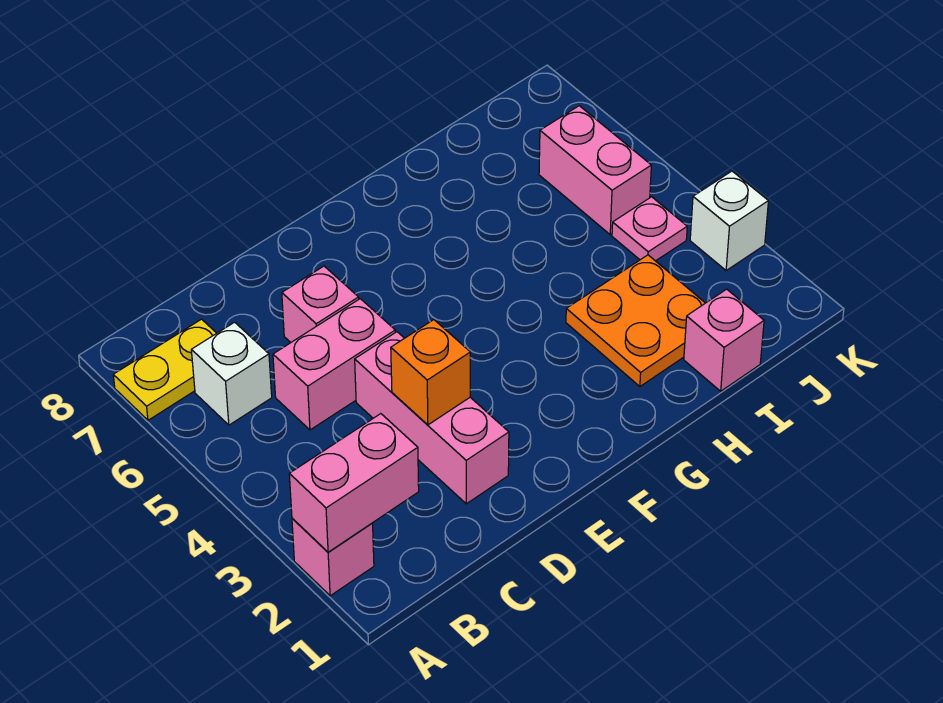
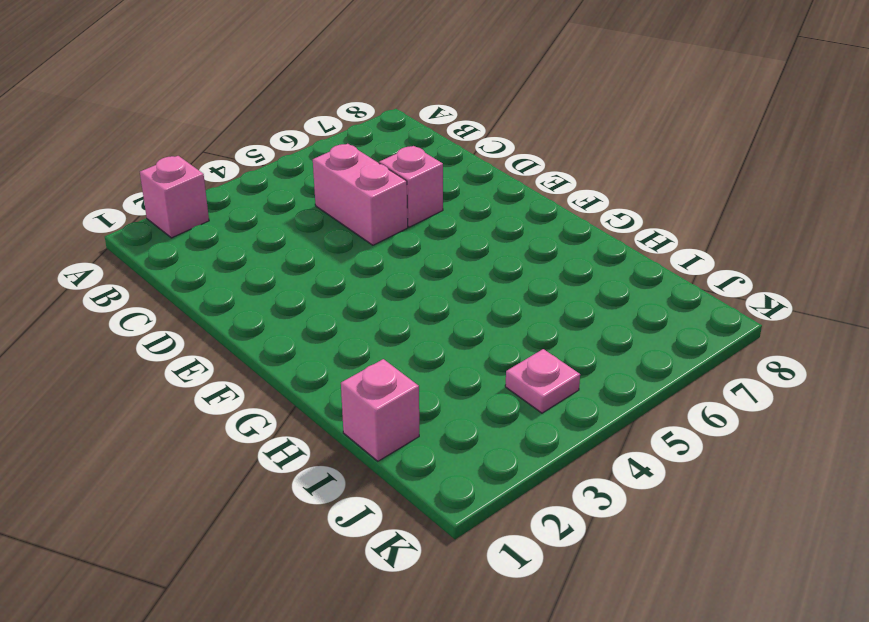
none -> yellow plate A7:B7 level 1
none -> white brick B6 level 1
none -> pink brick D2:D4 level 1

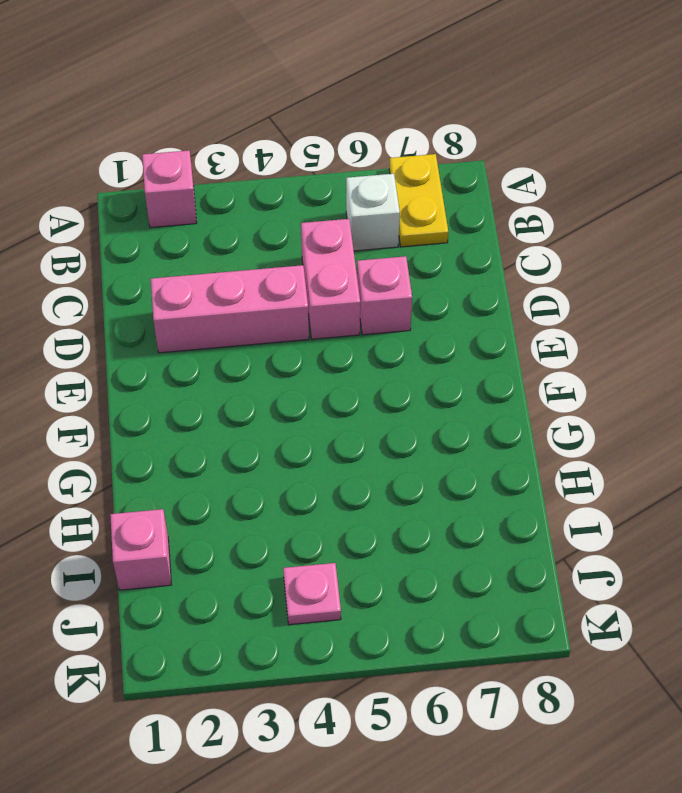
none -> orange plate H2:I3 level 1
none -> pink brick J5:J6 level 1
none -> white brick K3 level 1

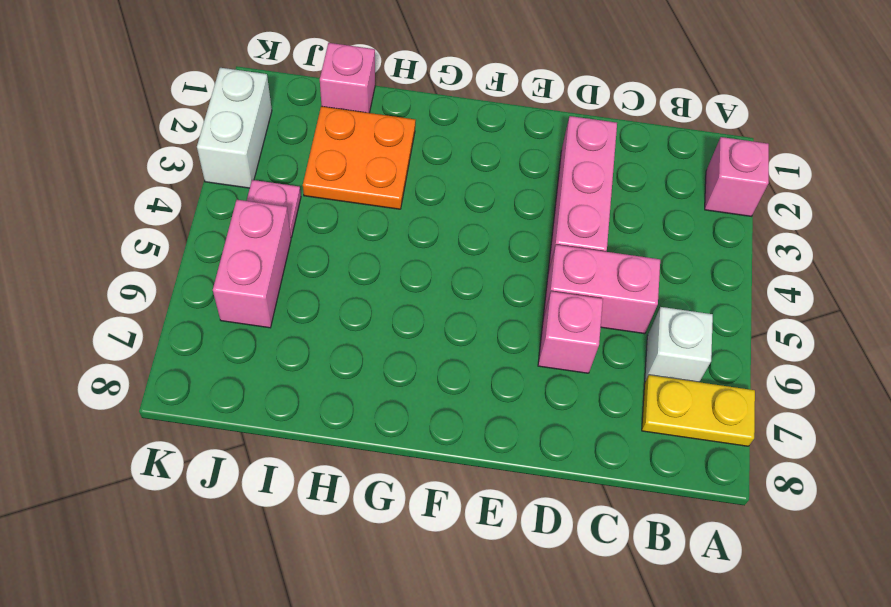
white brick K2:K3 level 1 -> white brick K3 level 1
none -> pink brick A2:B2 level 2
none -> orange brick D3 level 2

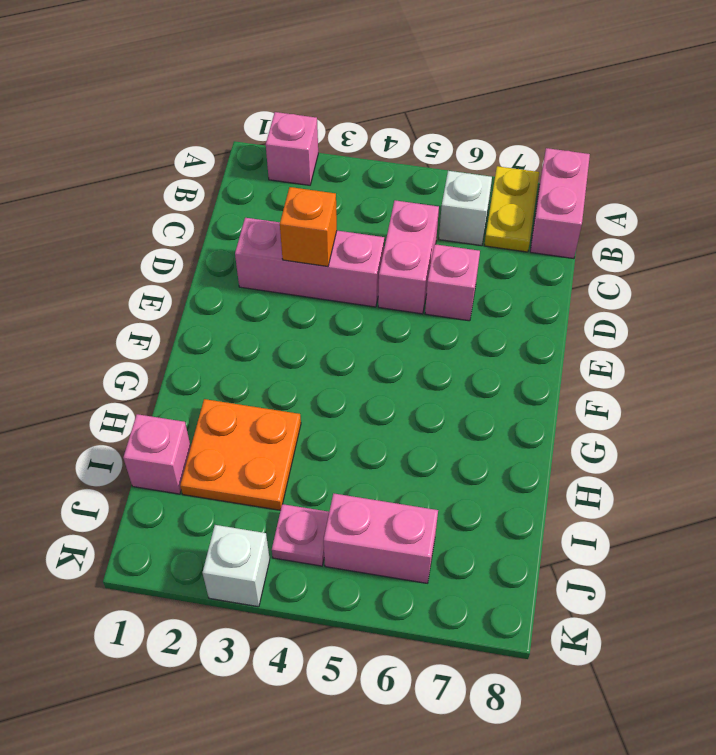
pink brick A8:B8 level 1 -> pink brick A2:B2 level 2

